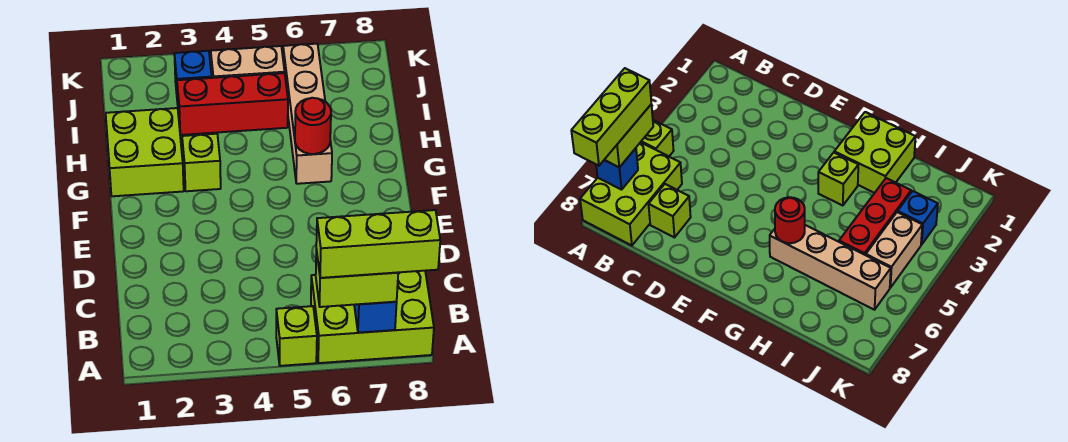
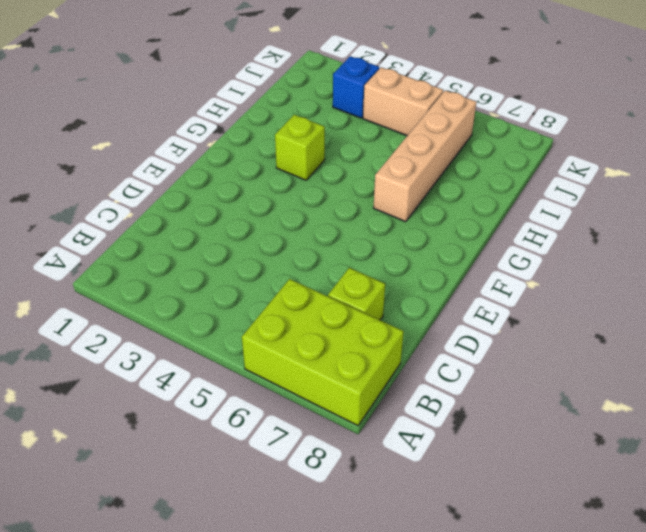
none -> lime brick A5 level 1
none -> lime brick G1:H2 level 1
none -> red brick I3:I5 level 1

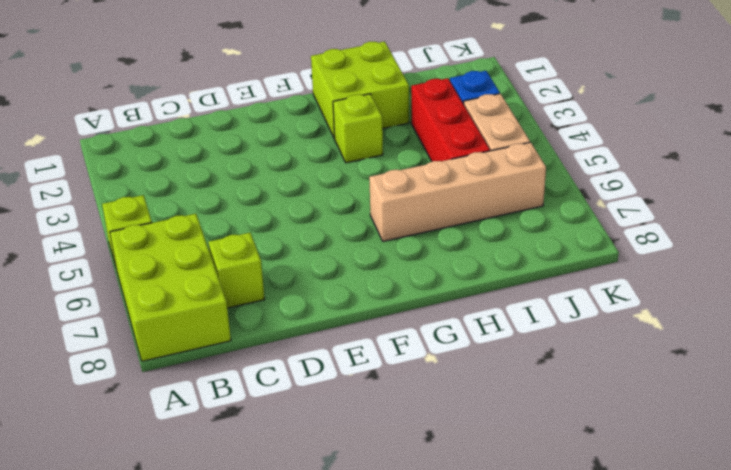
none -> blue brick A7 level 2
none -> red round brick G6 level 2
none -> lime brick A6:A7 level 3

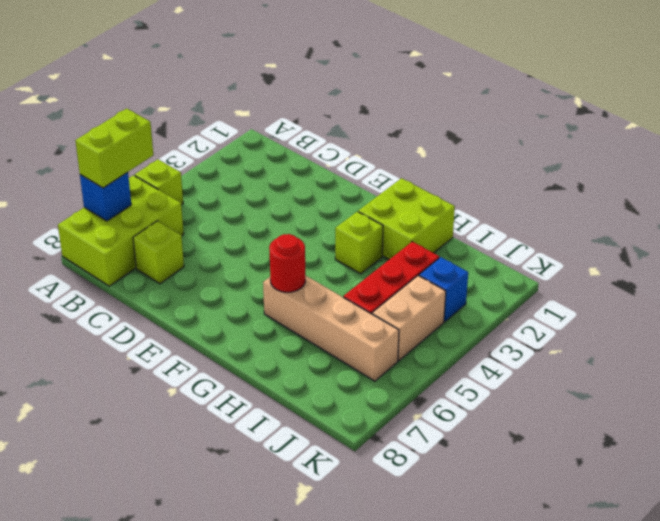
none -> lime brick A6:A8 level 4

